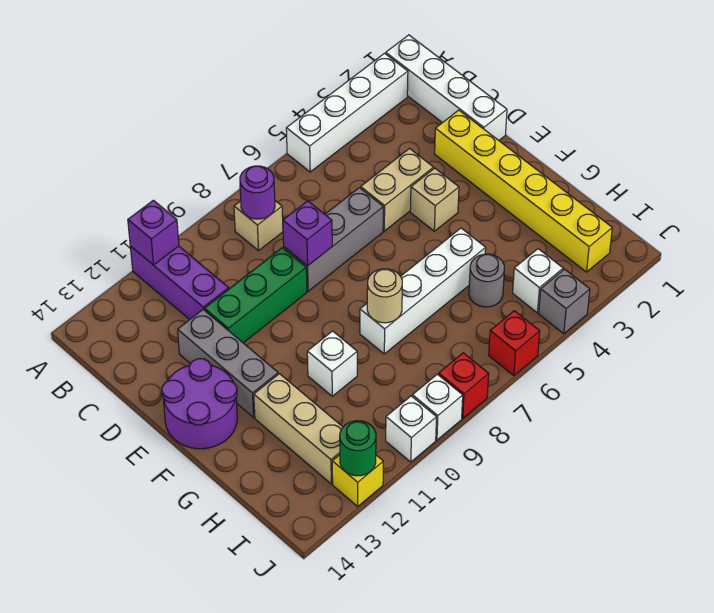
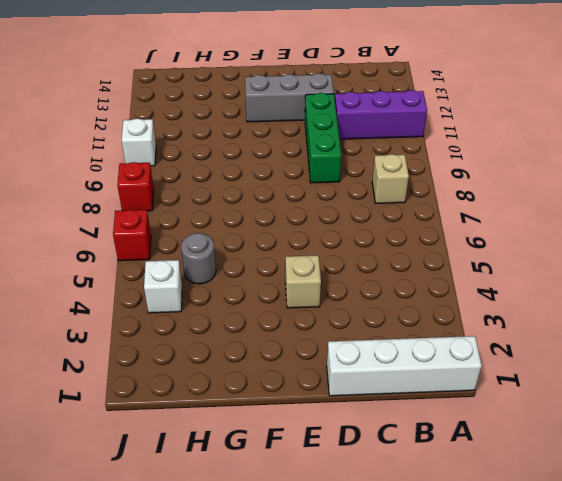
none -> white brick A2:A5 level 1
none -> yellow brick D2:I2 level 1
none -> tan brick D4:D5 level 1

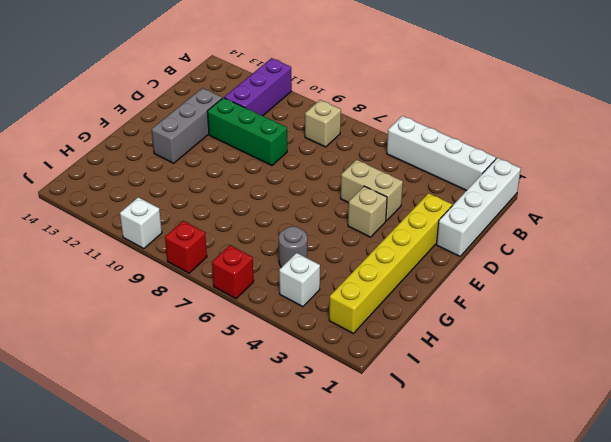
none -> grey brick D6:D8 level 1
none -> purple round brick E13:F14 level 1
none -> white brick G5:G8 level 1

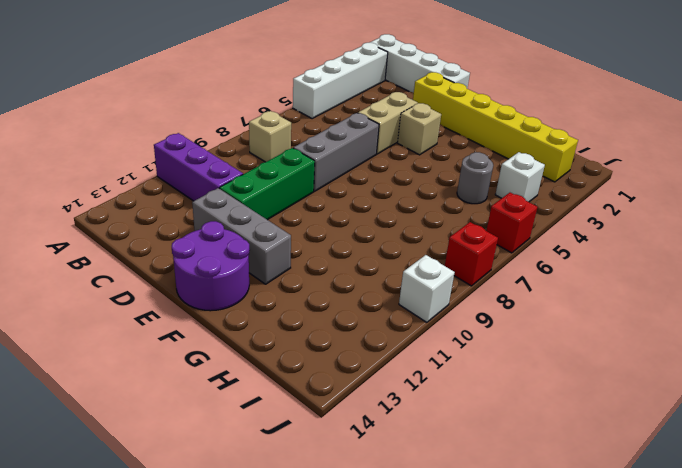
none -> white brick G5:G8 level 1
none -> white brick G10 level 1
none -> tan brick G12:I12 level 1

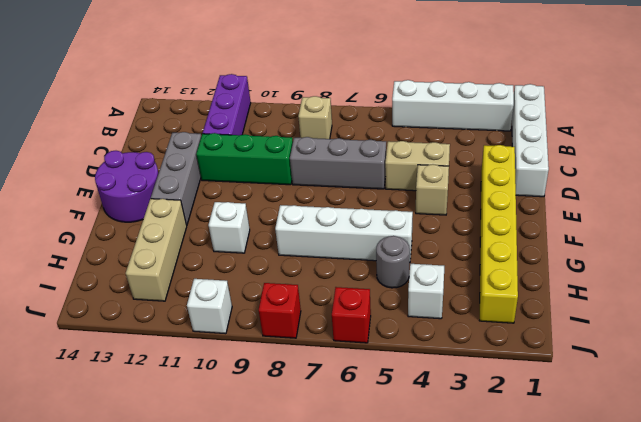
none -> grey brick J4 level 1
none -> white brick J9 level 1
none -> yellow brick J12 level 1

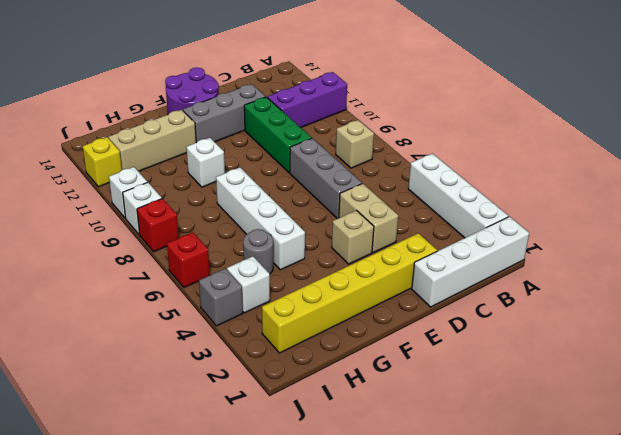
none -> purple brick A11 level 2
none -> purple round brick B8 level 2
none -> purple brick D8 level 2

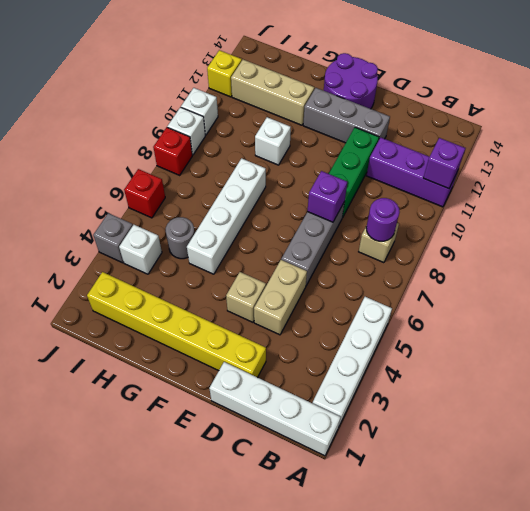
none -> tan round brick G8 level 2
none -> green round brick J12 level 2

